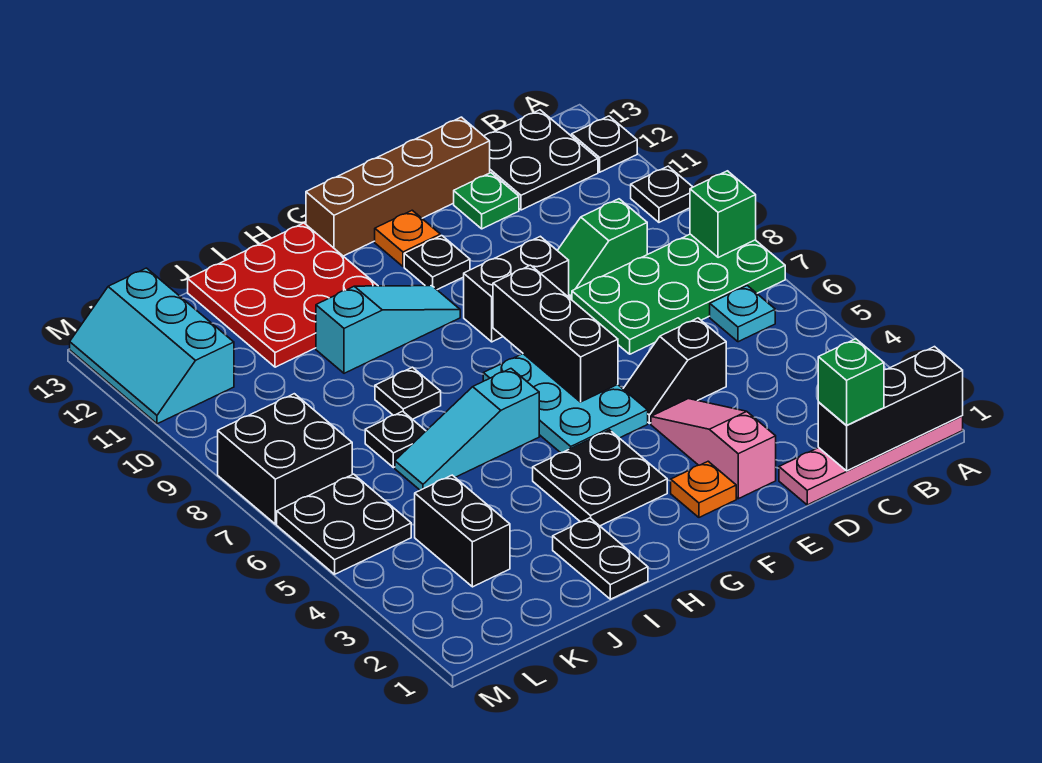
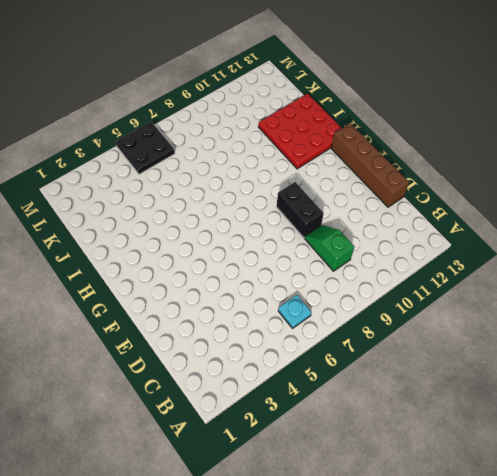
none -> pink plate A1:D1 level 1
none -> green plate A7:D8 level 1
none -> black plate A10 level 1
none -> black plate A12 level 1

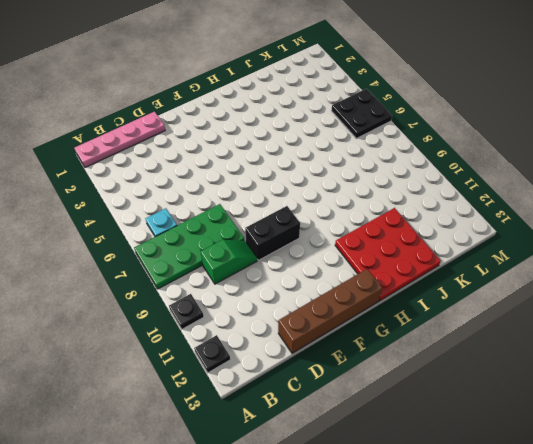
none -> black plate B12:C13 level 1
none -> black slope D5:E5 level 1 top D
none -> green plate D12 level 1
none -> pink slope E2:E4 level 1 top 2

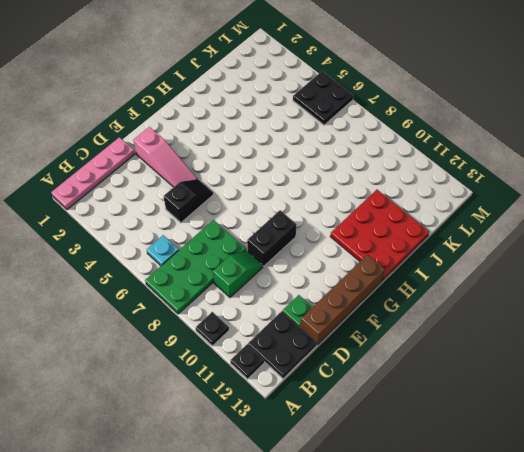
none -> orange plate F2 level 1
none -> cyan plate F5:G7 level 1
none -> black plate F11 level 1
none -> orange plate F12 level 1

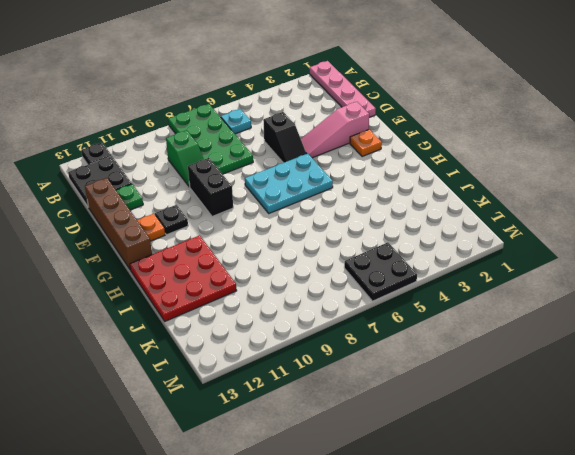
none -> black plate A10 level 1
none -> black plate G3:H4 level 1
none -> cyan slope G10:I10 level 1 top I
none -> cyan slope H6:J6 level 1 top H

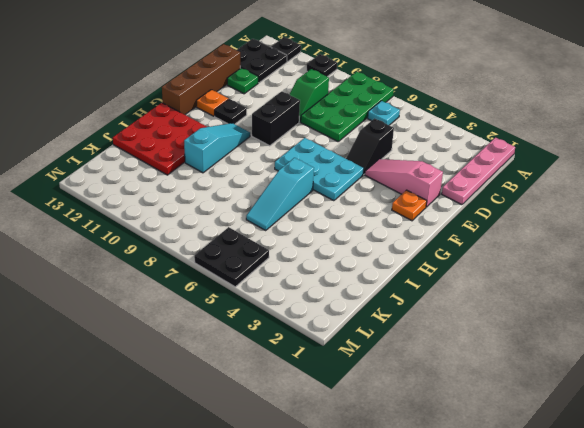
none -> black plate G3:H4 level 1
none -> black plate I1:I2 level 1
none -> black plate I8 level 1
none -> black plate J7 level 1

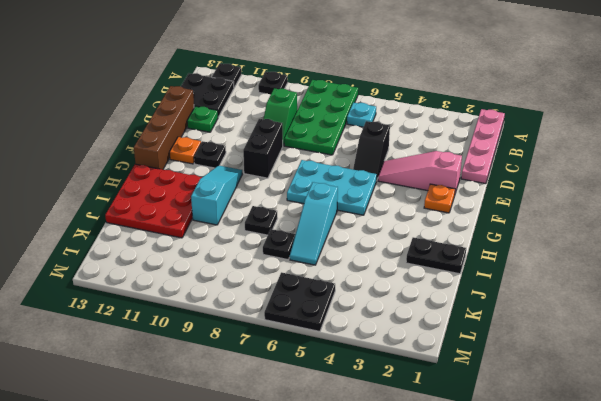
none -> black plate G3:H4 level 1
none -> black brick K3:K4 level 1
none -> black brick L7:M8 level 1
none -> cyan slope L11:M13 level 1 top L

